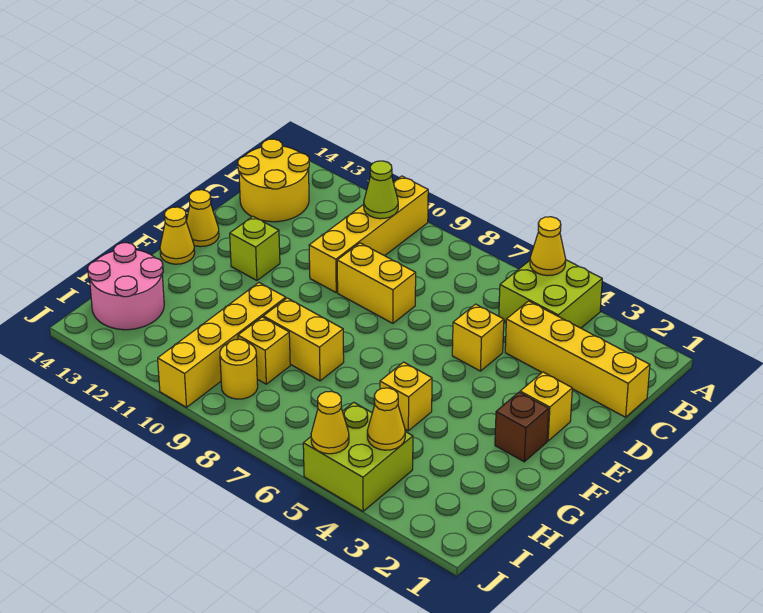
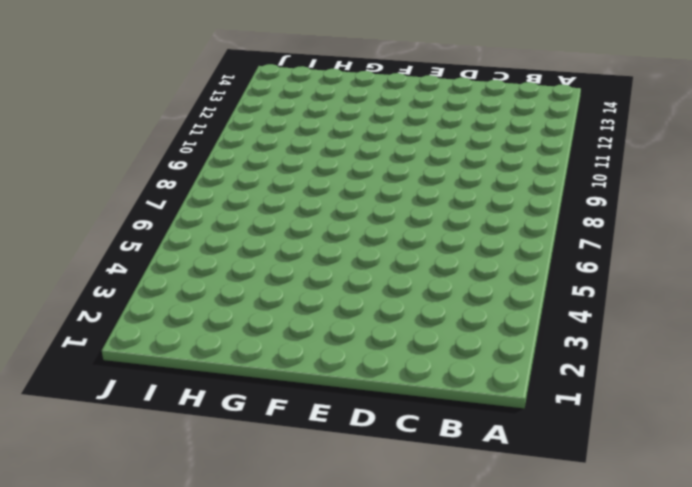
none -> lime brick A4:B5 level 1
none -> yellow brick A10:D10 level 1
none -> yellow round brick B13:C14 level 1

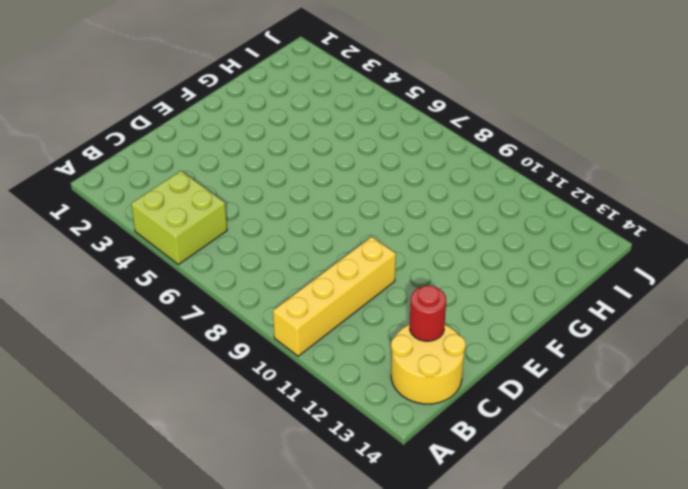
red round brick C13 level 2 -> none
none -> yellow brick C1:C4 level 1
none -> yellow brick D5 level 1
none -> yellow brick D8:D9 level 1

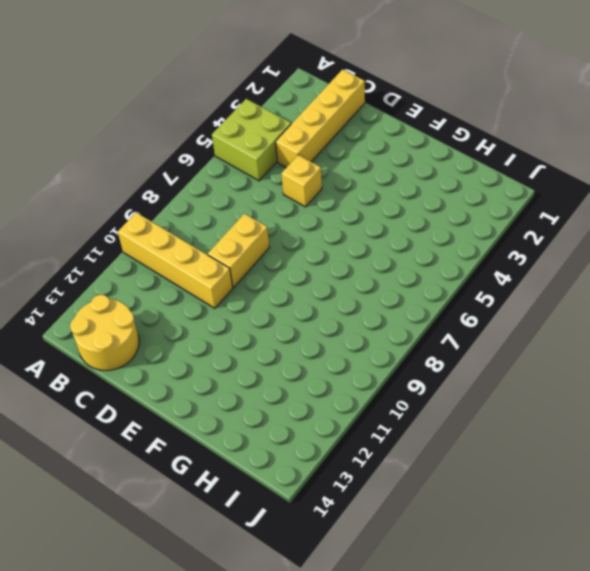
none -> yellow brick E2 level 1
none -> lime brick E12 level 1
none -> yellow cone E14 level 1

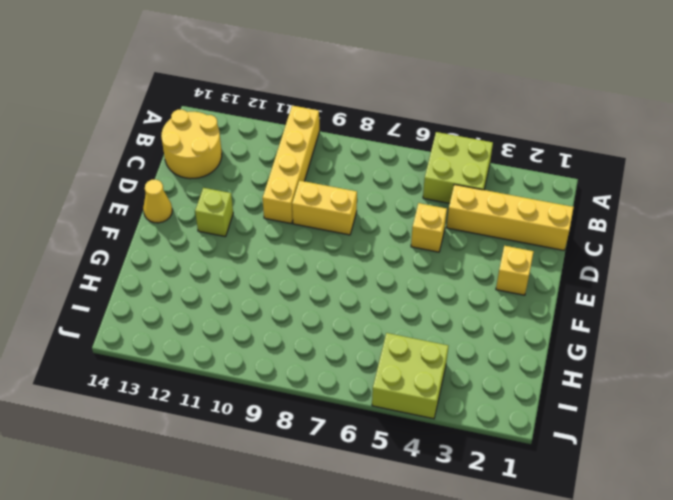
none -> brown brick F2 level 1
none -> yellow cone F14 level 1
none -> yellow brick G5 level 1

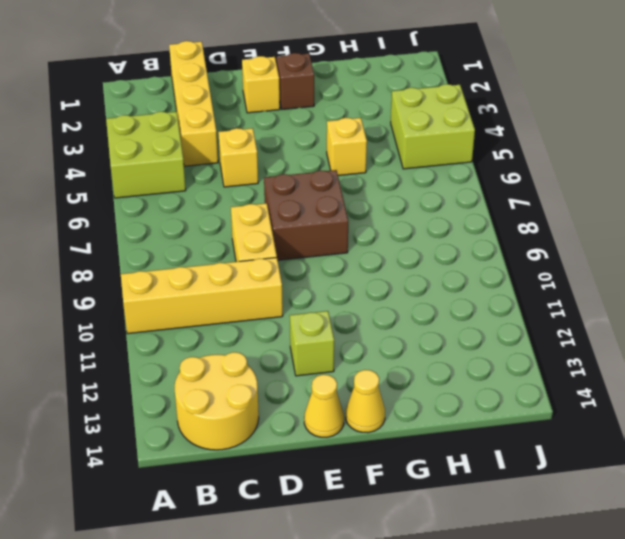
brown brick E7:F8 level 1 -> none
none -> yellow brick G8:G9 level 1
none -> yellow brick G10:J10 level 1
none -> yellow brick H9 level 1

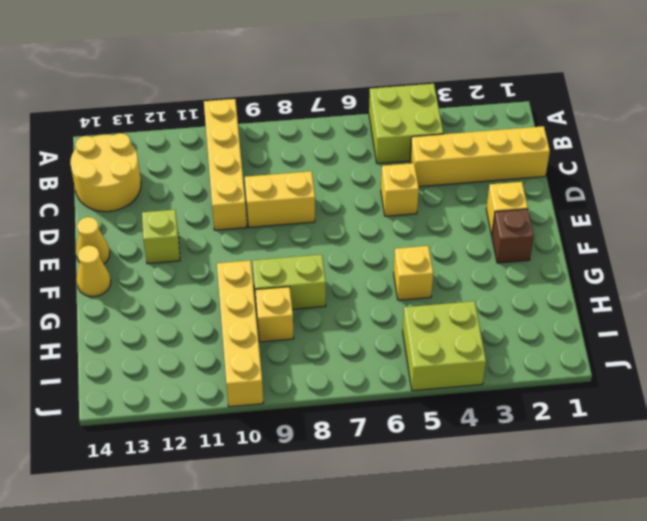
lime brick G8:G9 level 1 -> yellow brick G8:G9 level 1
none -> pink round brick H13:I14 level 1
none -> yellow round brick I9 level 1
none -> yellow cone A5 level 2

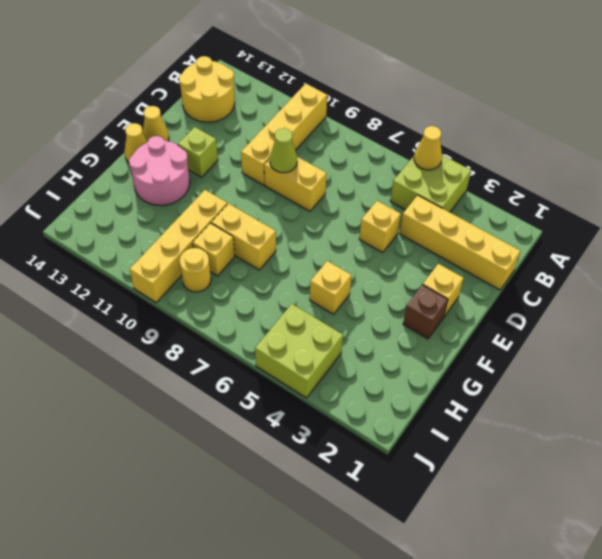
lime cone D9 level 2 -> lime cone B10 level 2
pink round brick F12:G13 level 1 -> pink round brick H13:I14 level 1
none -> yellow cone I4 level 2
none -> yellow cone J5 level 2

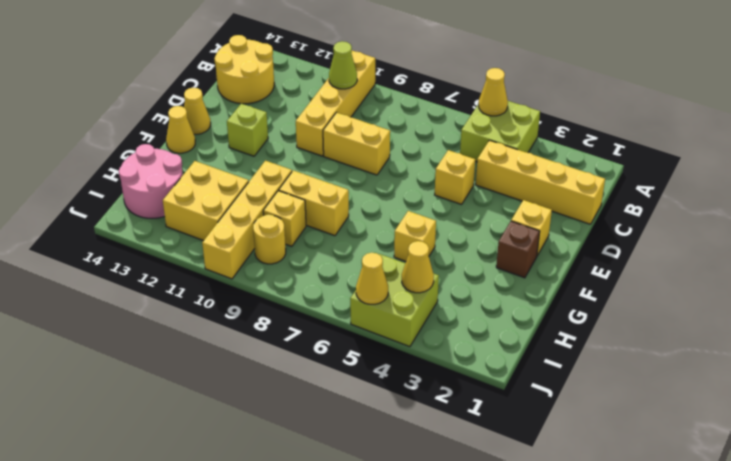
yellow brick H11:I12 level 1 -> none

